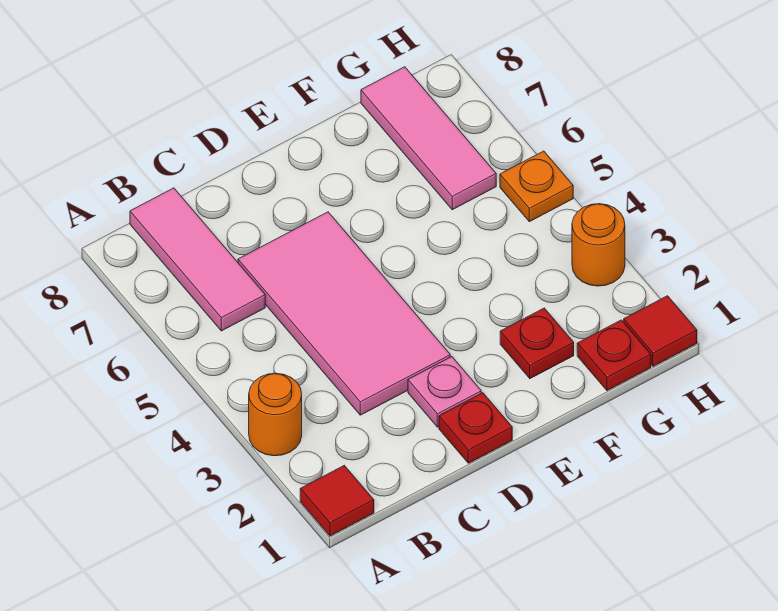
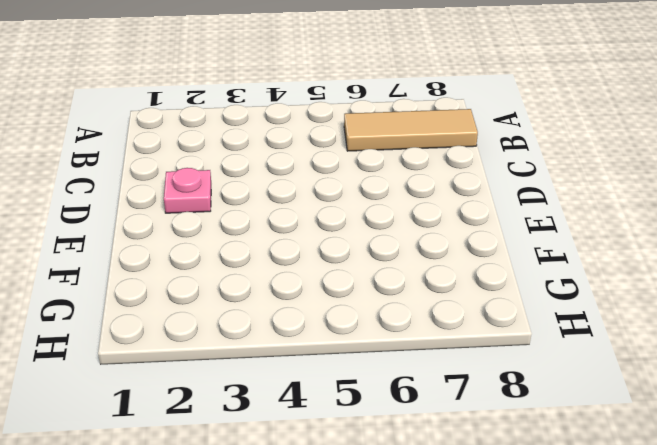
tan tile B6:B8 level 1 -> pink tile B6:B8 level 1
none -> red tile A1 level 1
none -> orange round brick A3 level 1
none -> pink tile C3:D6 level 1

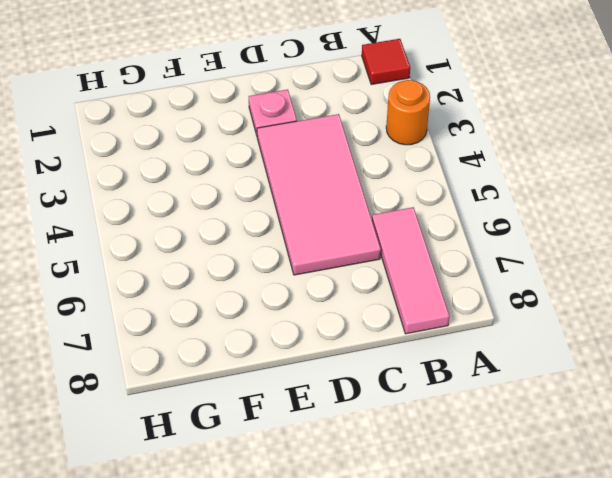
none -> red plate D1 level 1
none -> red plate F2 level 1
none -> red plate G1 level 1

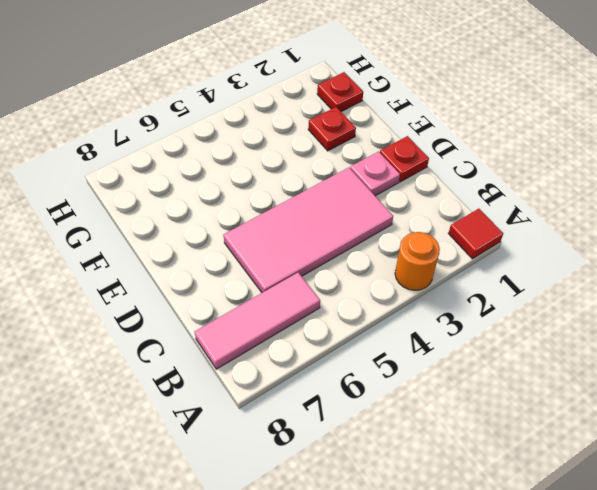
none -> pink tile G6:G8 level 1
none -> red tile H1 level 1
none -> orange round brick H3 level 1

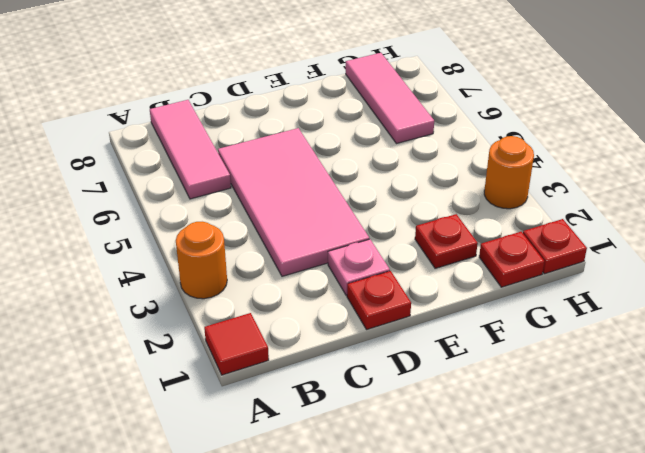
red plate H1 level 1 -> red tile H1 level 1
none -> orange plate H5 level 1

